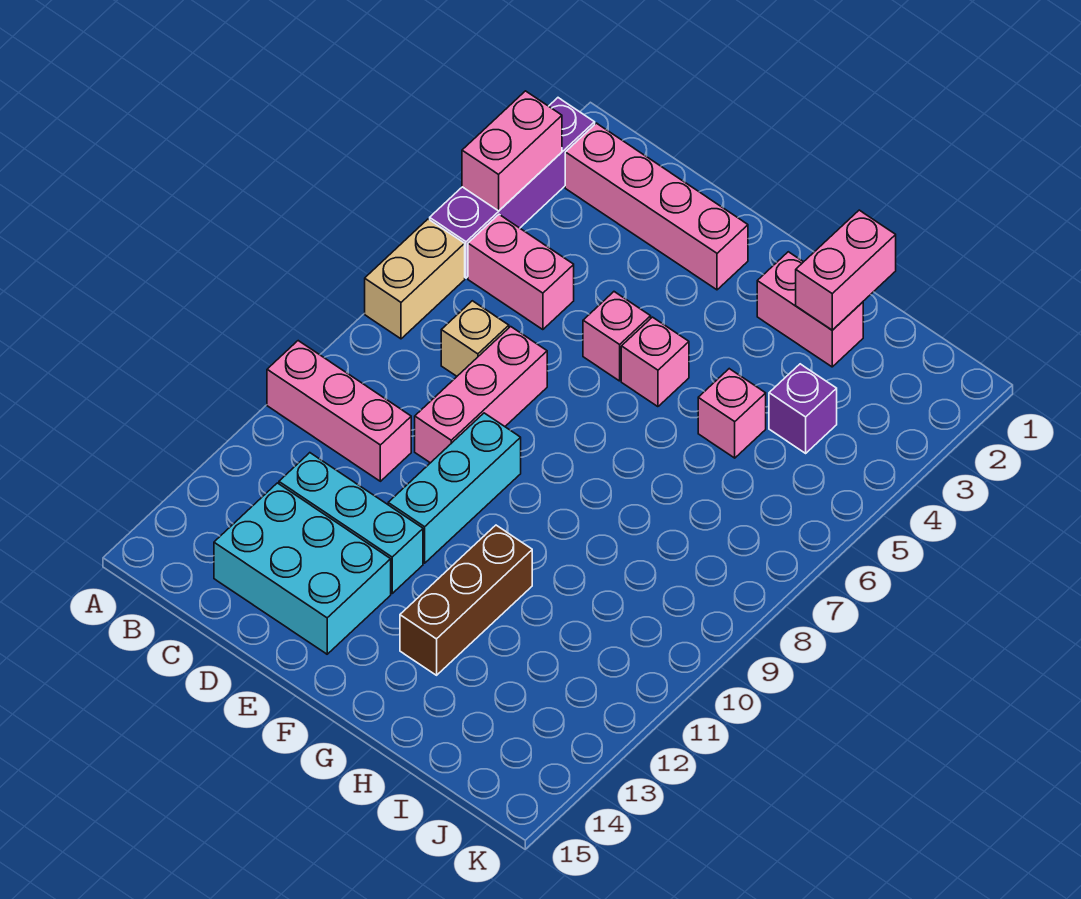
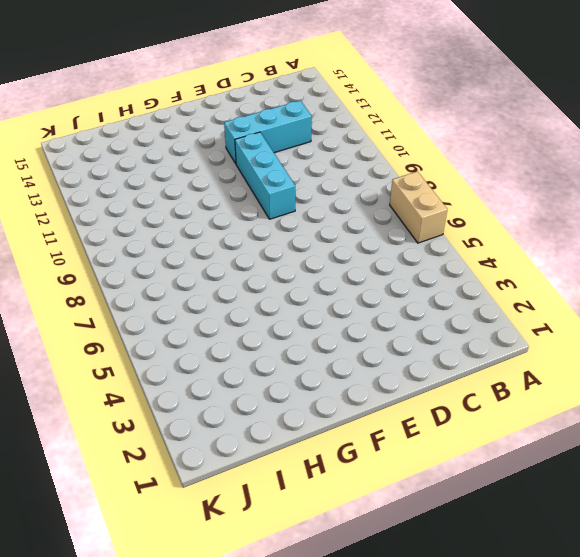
none -> purple brick A2:A5 level 1
none -> pink brick A10:C10 level 1
none -> pink brick B2:E2 level 1

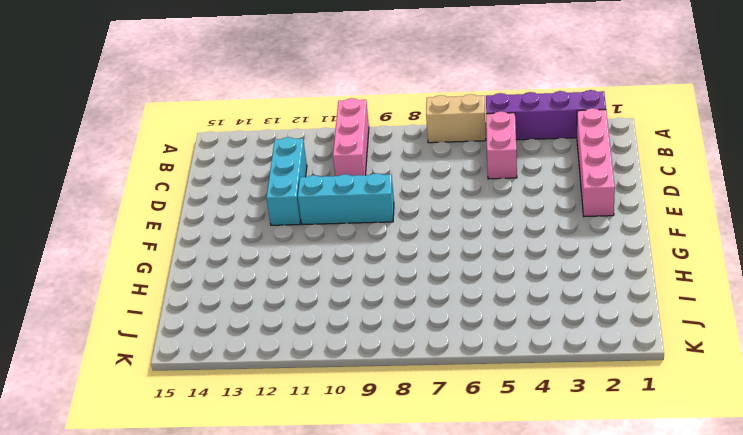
none -> tan brick C7 level 1
none -> cyan brick C13:E14 level 1
none -> pink brick D7:D9 level 1

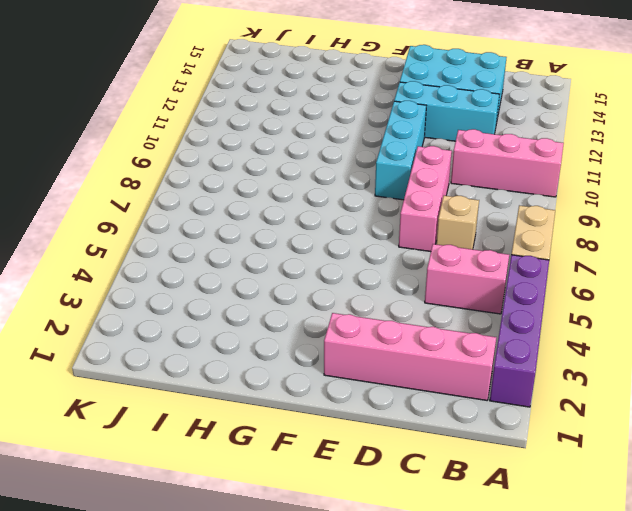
none -> pink brick E5 level 1
none -> pink brick F5 level 1
none -> pink brick G2:H2 level 1

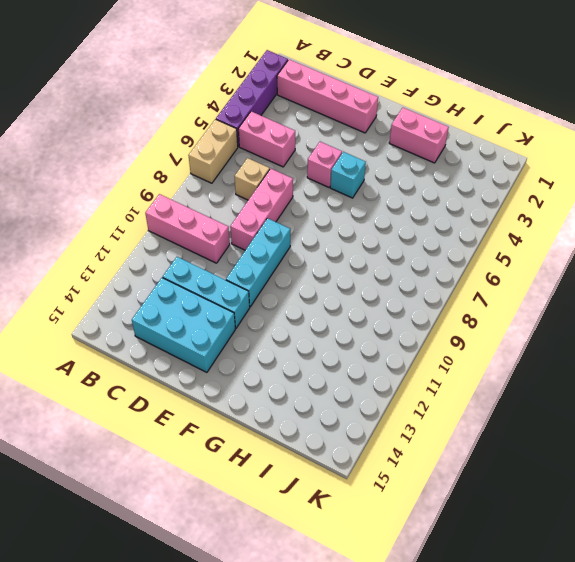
cyan brick F5 level 1 -> pink brick F5 level 1
none -> brown brick G11:G13 level 1
none -> pink brick H5 level 1
none -> purple brick I4 level 1

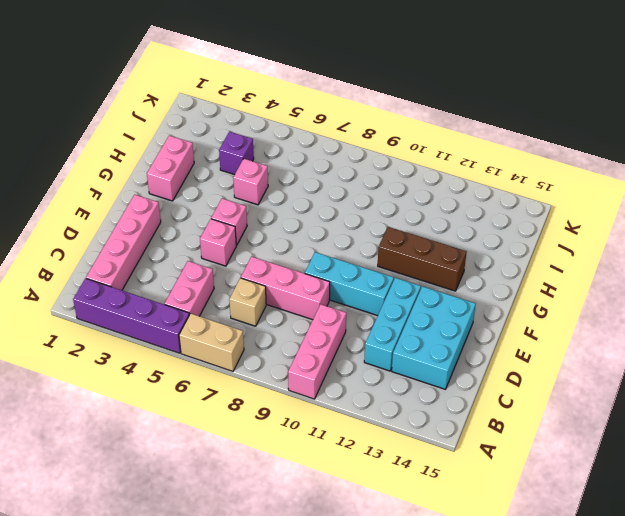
none -> pink brick A3:A4 level 2
none -> pink brick H1:H2 level 2

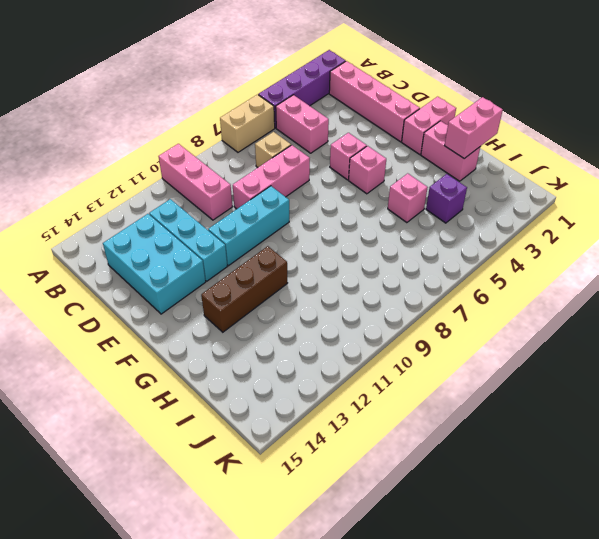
pink brick F1:F2 level 1 -> pink brick A3:A4 level 2

